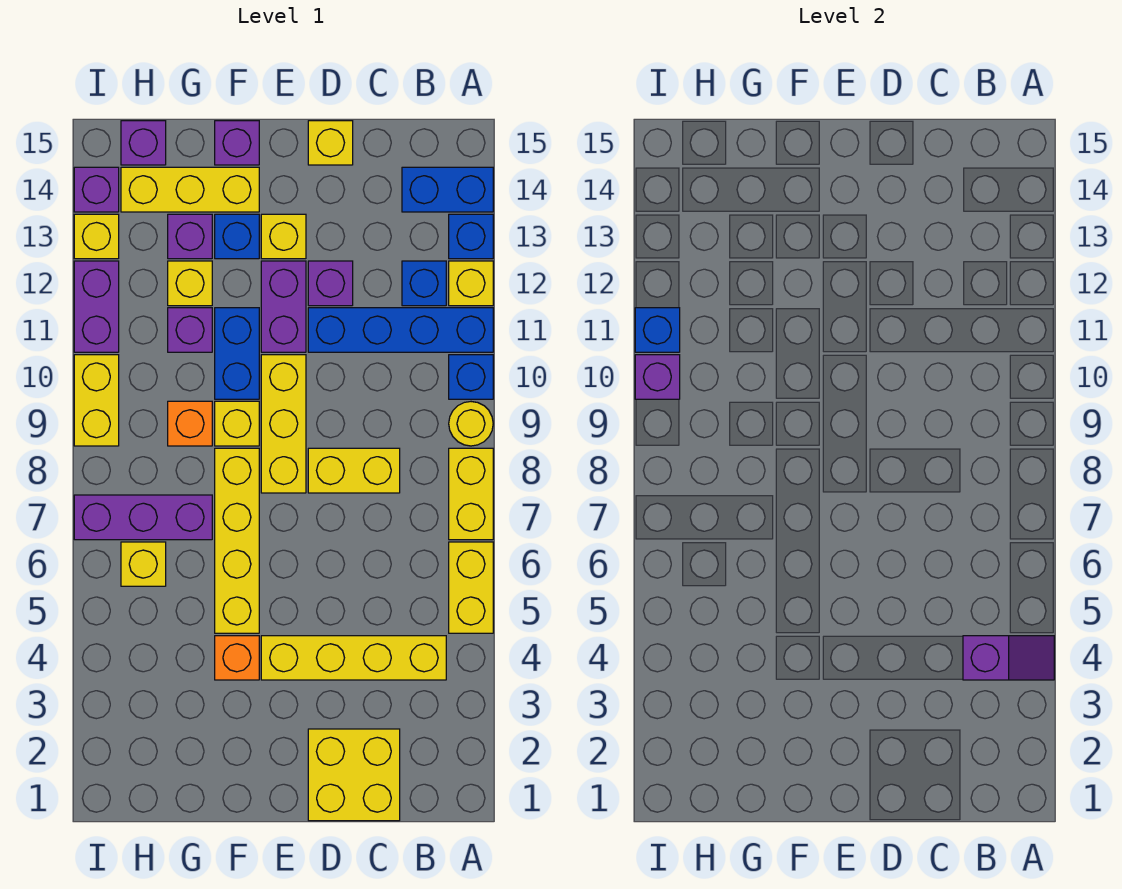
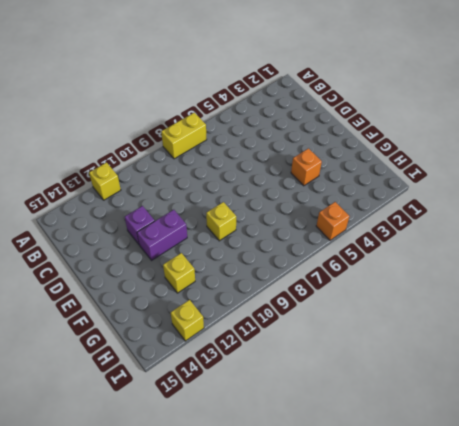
orange brick I5 level 1 -> orange brick G9 level 1
none -> yellow brick A5:A6 level 1
none -> yellow round brick A9 level 1
none -> blue brick A10 level 1
none -> blue brick A11:D11 level 1

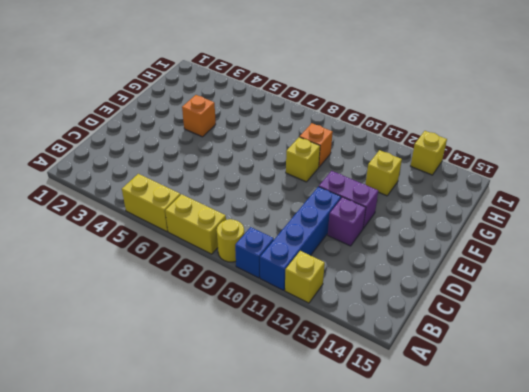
none -> blue brick A13 level 1
none -> blue brick A14:B14 level 1
none -> yellow brick B4:E4 level 1
none -> blue brick B12 level 1

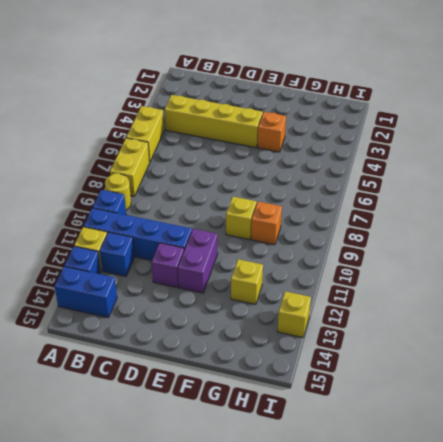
none -> yellow brick C1:D2 level 1
none -> yellow brick C8:D8 level 1
none -> yellow brick D15 level 1
none -> yellow brick E8:E10 level 1

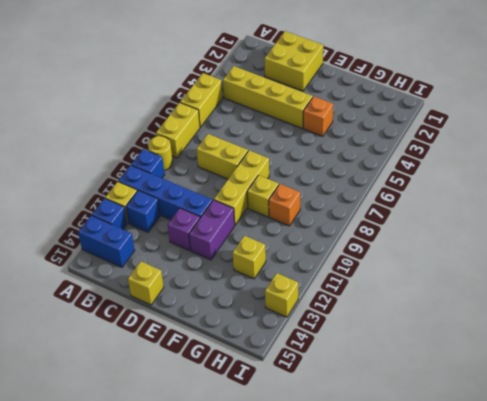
none -> yellow brick E13 level 1
none -> yellow brick F5:F8 level 1
none -> blue brick F10:F11 level 1
none -> blue brick F13 level 1

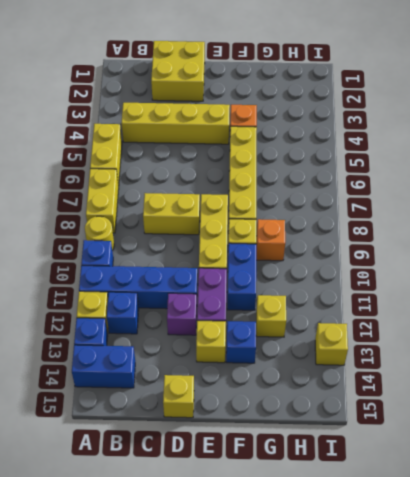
none -> yellow brick F14:H14 level 1
none -> purple brick F15 level 1
none -> purple brick G7:I7 level 1
none -> purple brick G11 level 1

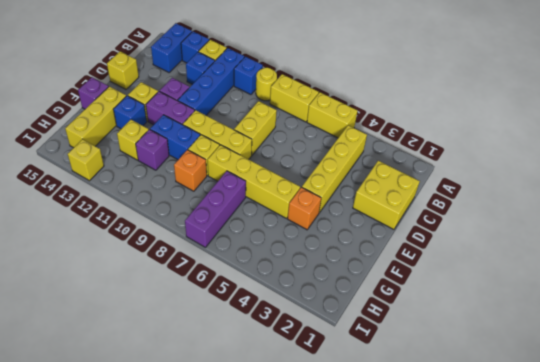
none -> purple brick G13 level 1
none -> yellow brick H6 level 1
none -> purple brick H15 level 1
none -> yellow brick I9:I10 level 1

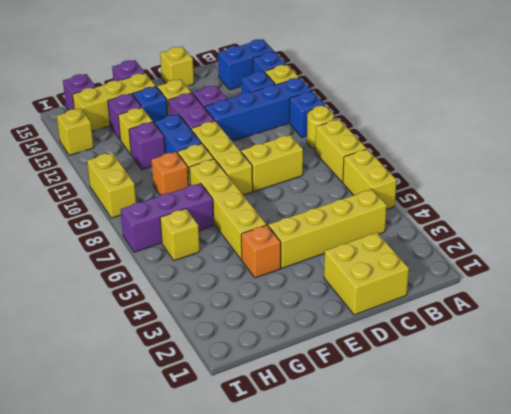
none -> purple brick I11:I12 level 1
none -> purple brick I14 level 1
none -> purple slope A4:B4 level 2 top B
none -> purple brick I10 level 2

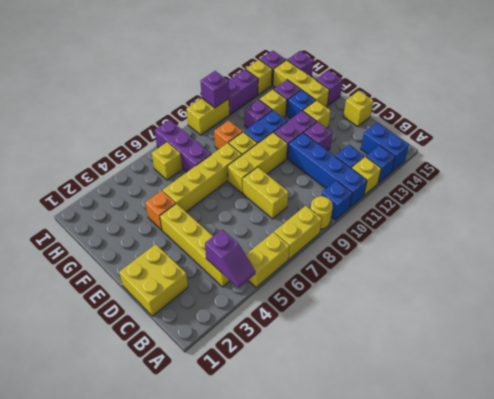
none -> blue brick I11 level 2

